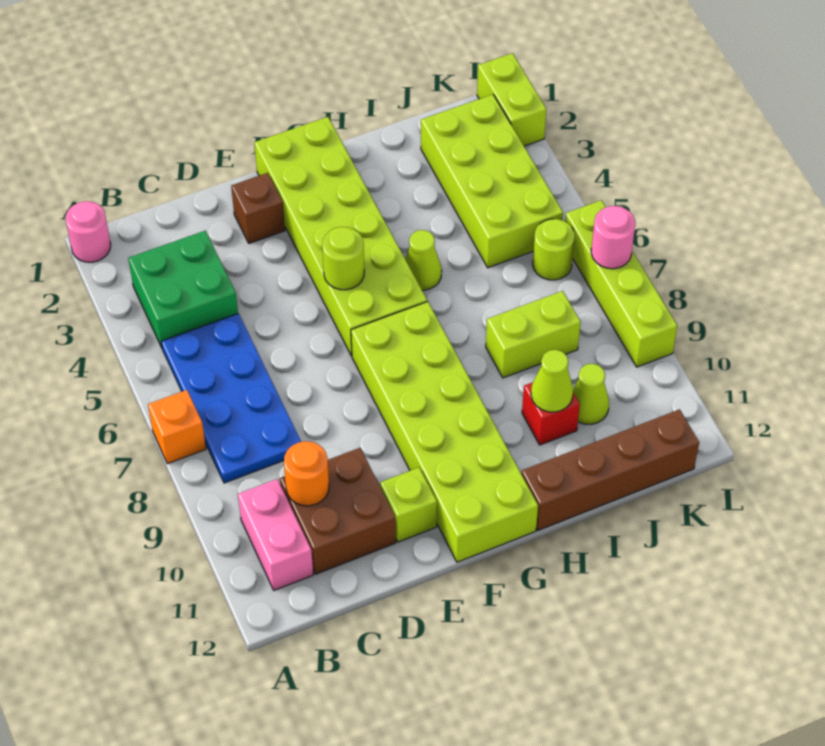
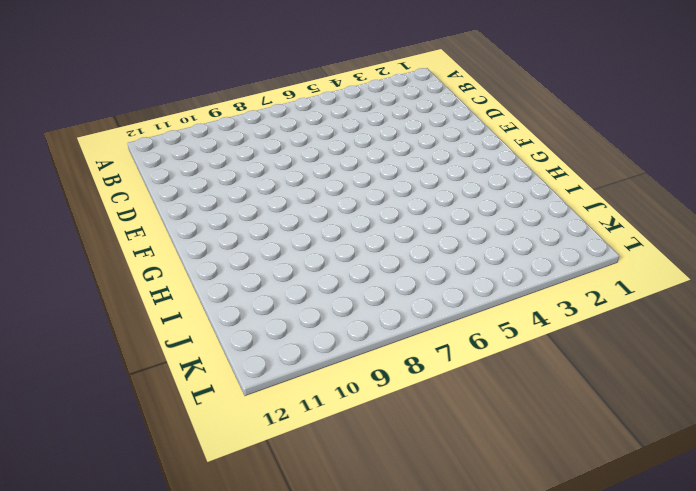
none -> pink round brick A1 level 1
none -> orange brick A7 level 1
none -> green brick B3:C4 level 1

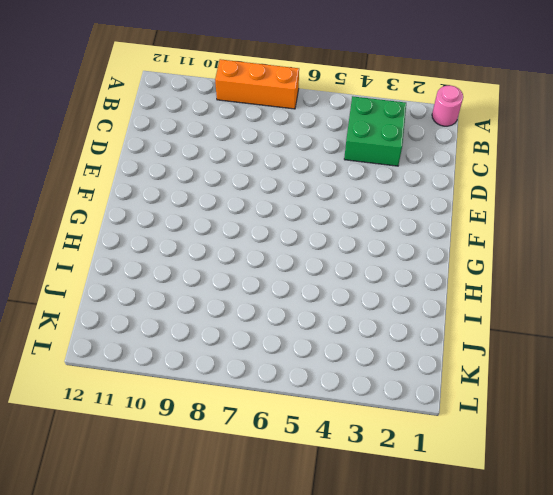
orange brick A7:A9 level 1 -> orange brick A7 level 1
none -> blue plate B5:C8 level 1
none -> pink brick B10:B11 level 1
none -> brown brick C10:D11 level 1

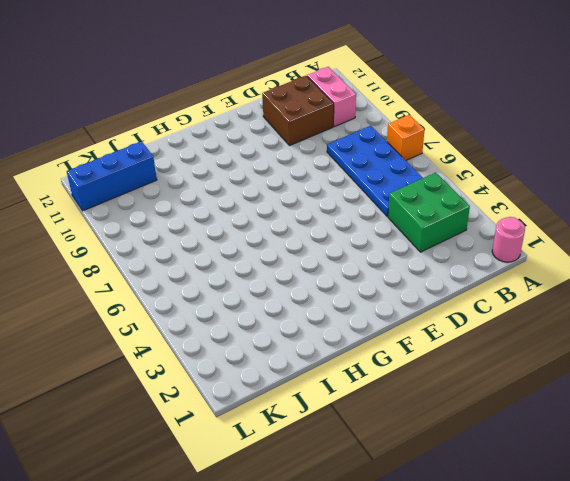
blue brick J11:L11 level 1 -> none
none -> brown brick E2 level 1
none -> lime brick E11 level 1
none -> lime brick F1:G6 level 1

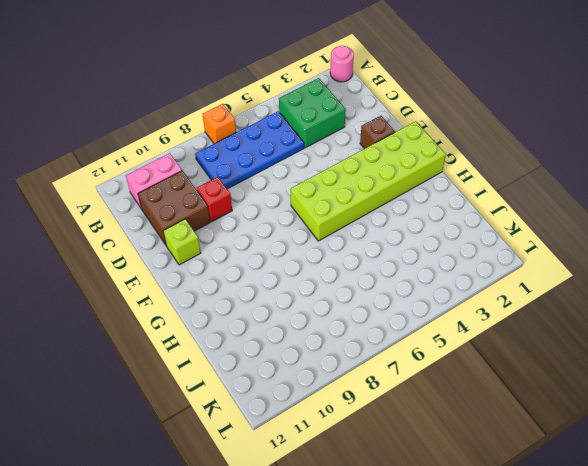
red brick D9 level 1 -> red brick I10 level 1
none -> lime brick F7:G12 level 1
none -> lime cone H5 level 1
none -> brown brick H12:K12 level 1

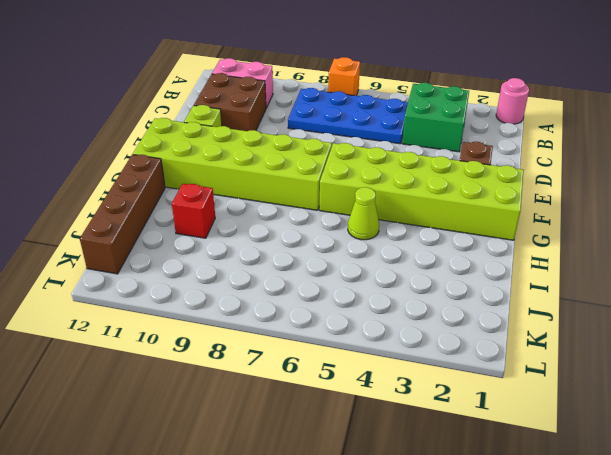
none -> lime brick I8:J8 level 1
none -> lime brick J2:K5 level 1
none -> lime cone J10 level 1

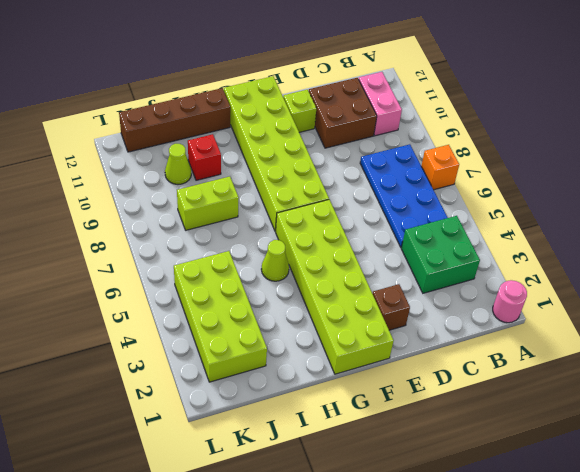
none -> lime round brick K6 level 1
none -> lime brick L1:L2 level 1
none -> lime brick L6:L9 level 1

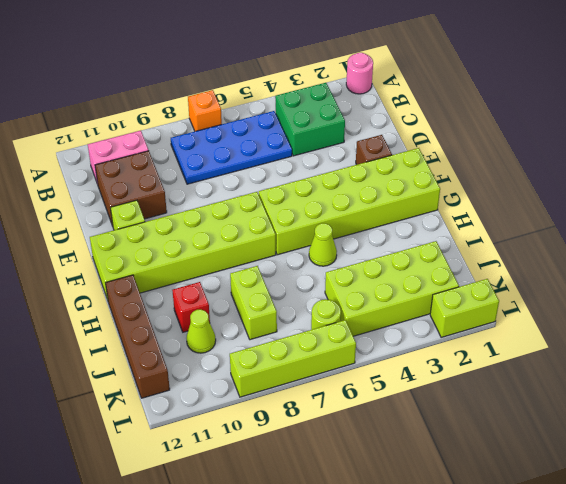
none -> orange round brick C10 level 2
none -> lime round brick F5 level 2
none -> lime cone I10 level 2

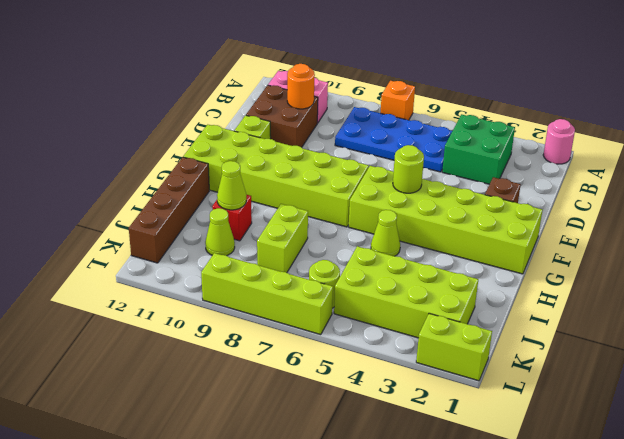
none -> pink round brick L7 level 2

